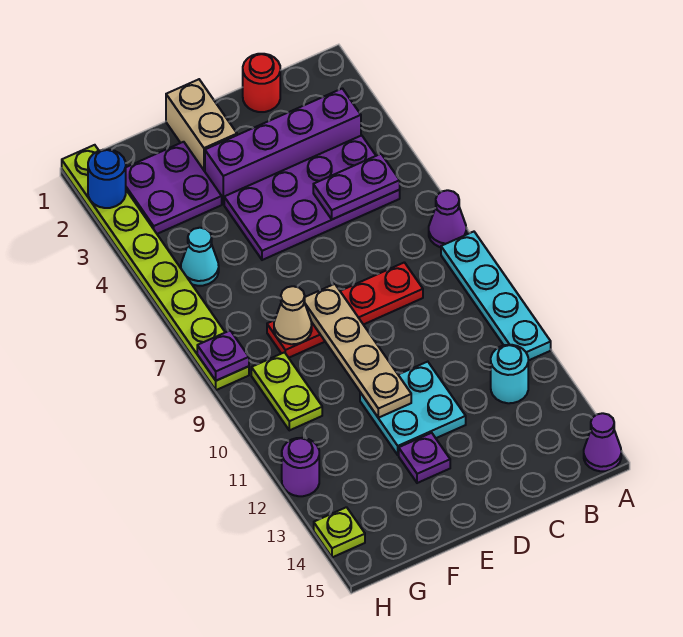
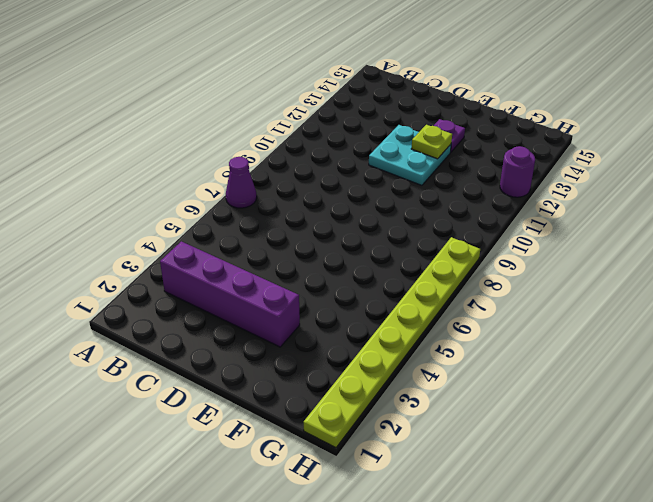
lime plate E12 level 2 -> lime plate H14 level 1
none -> cyan plate A8:A11 level 1
none -> purple cone A15 level 1
none -> purple plate B4:E5 level 1

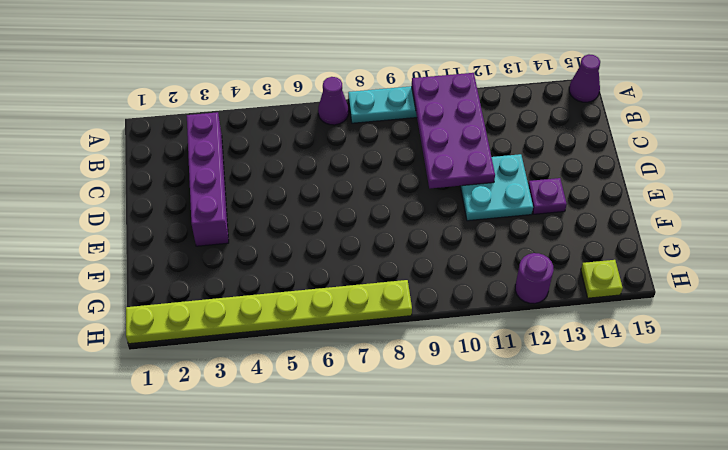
purple plate A10:D11 level 2 -> purple plate B4:E5 level 1
none -> cyan round brick B12 level 1
none -> red round brick C1 level 1
none -> red plate C8:F8 level 1

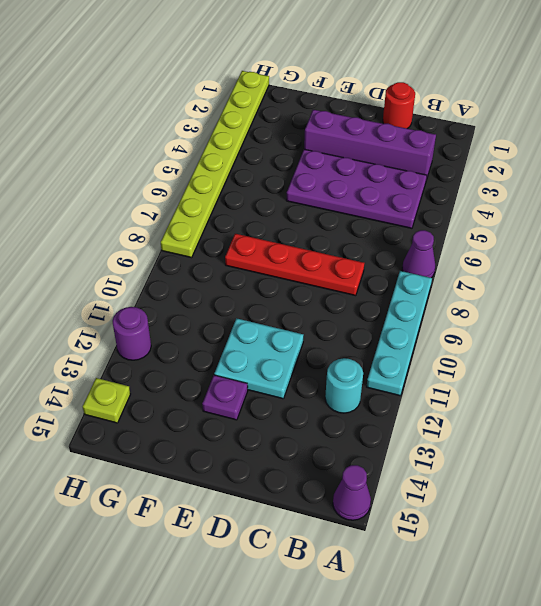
none -> tan brick E1:E2 level 1
none -> purple plate F2:G3 level 1
none -> cyan cone G5 level 1

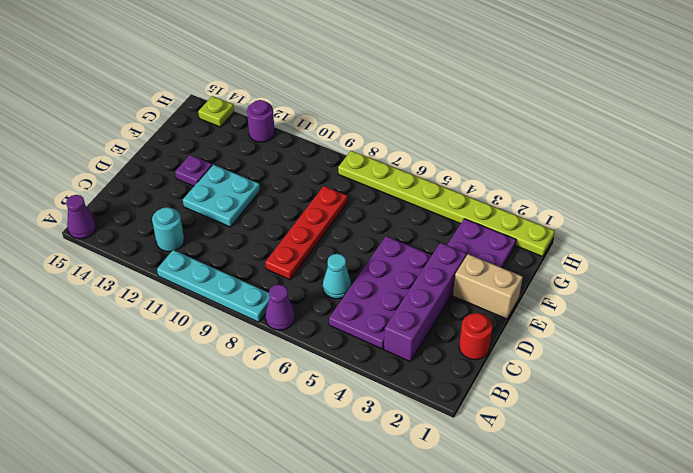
cyan cone C6 level 1 -> cyan cone G5 level 1
none -> lime plate G9:G10 level 1
none -> purple plate B5:C5 level 2
none -> tan plate E8:E11 level 2

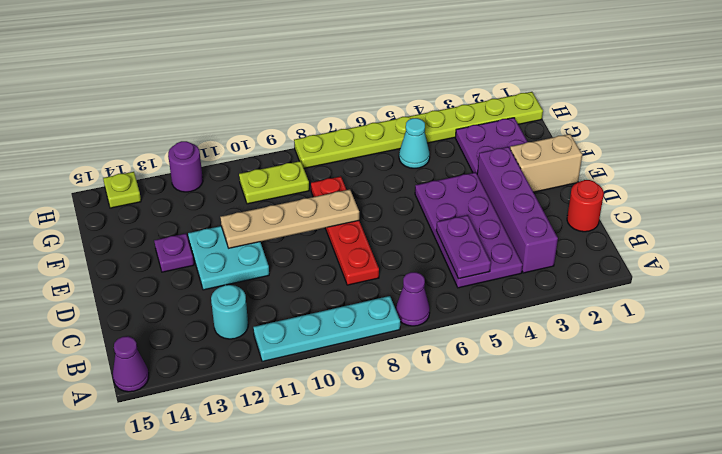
none -> tan cone F8 level 2
none -> blue round brick H2 level 2
none -> purple plate H8 level 2

